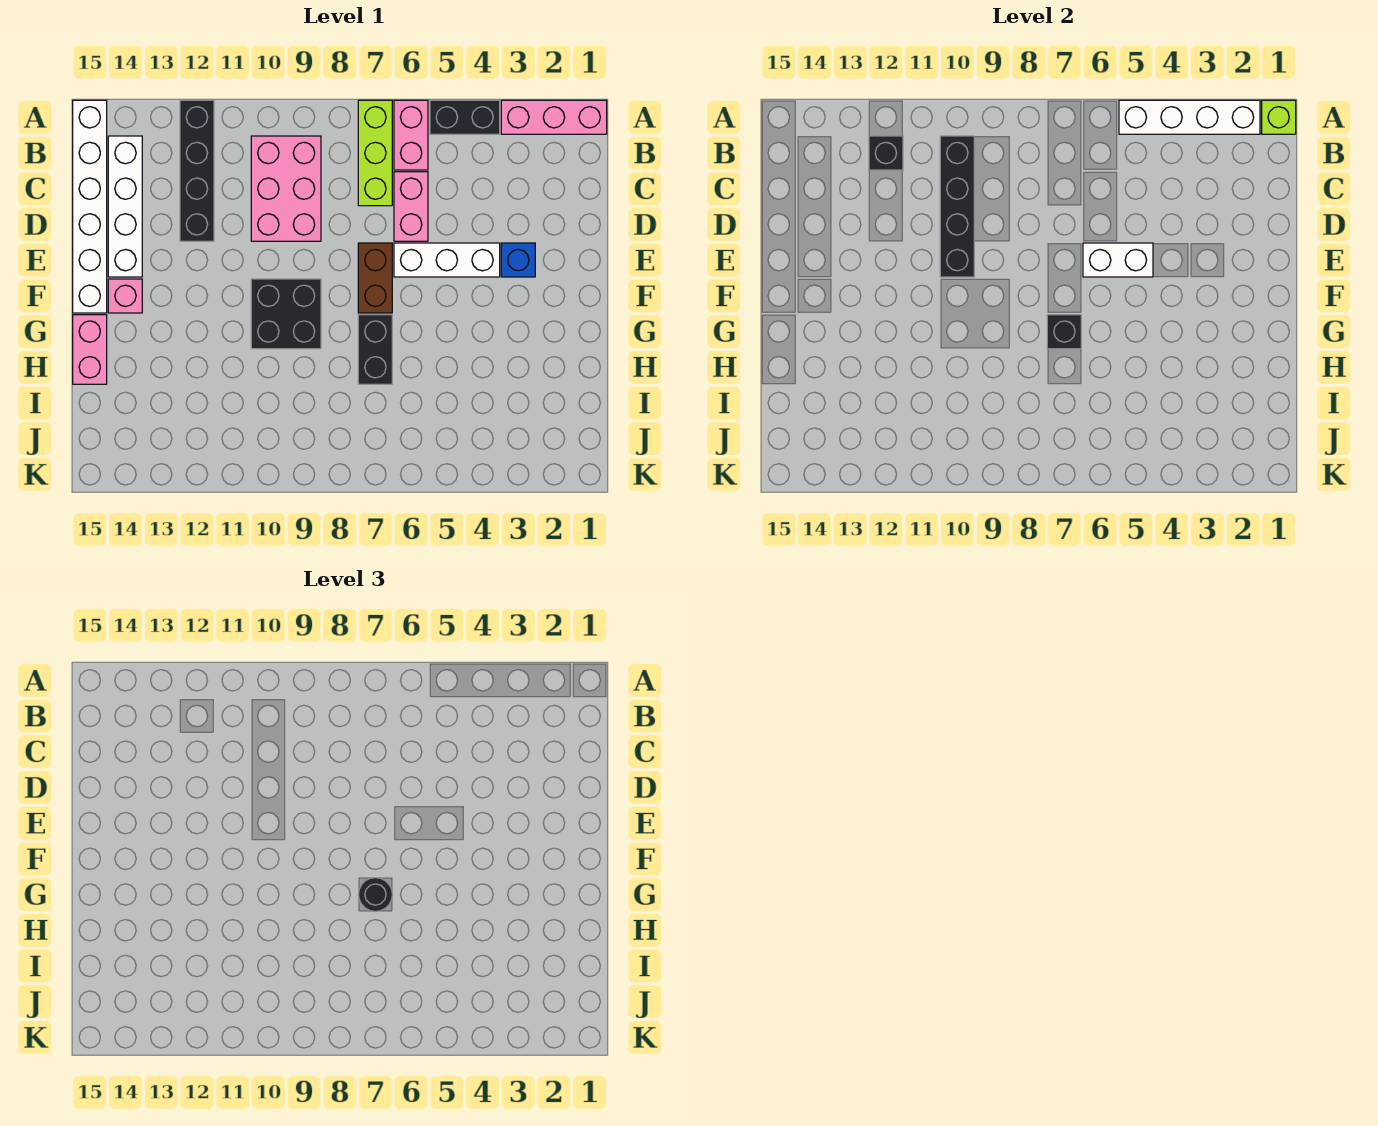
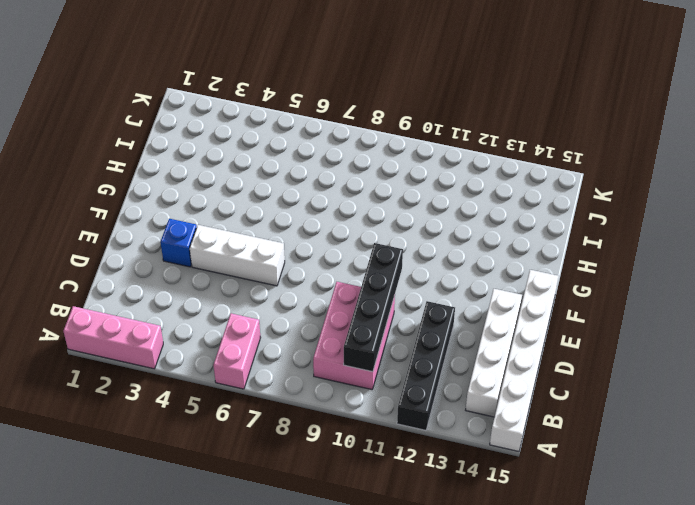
none -> black brick A4:A5 level 1
none -> lime brick A7:C7 level 1
none -> pink brick C6:D6 level 1

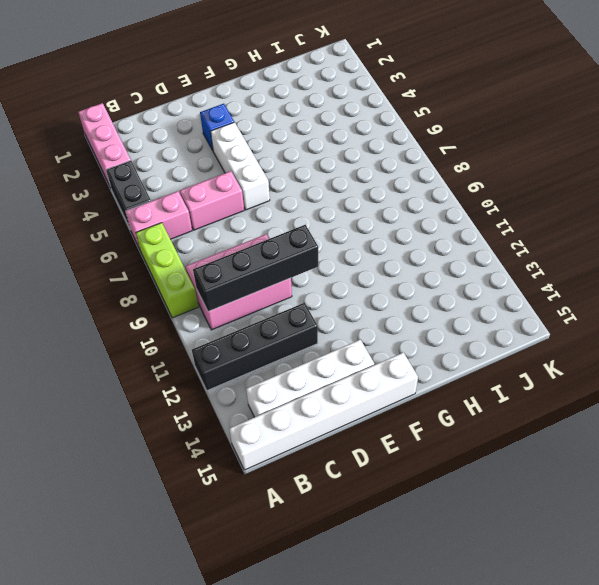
lime brick A7:A9 level 1 -> lime brick A7:C7 level 1
none -> brown brick E7:F7 level 1
none -> black brick F9:G10 level 1
none -> pink brick F14 level 1

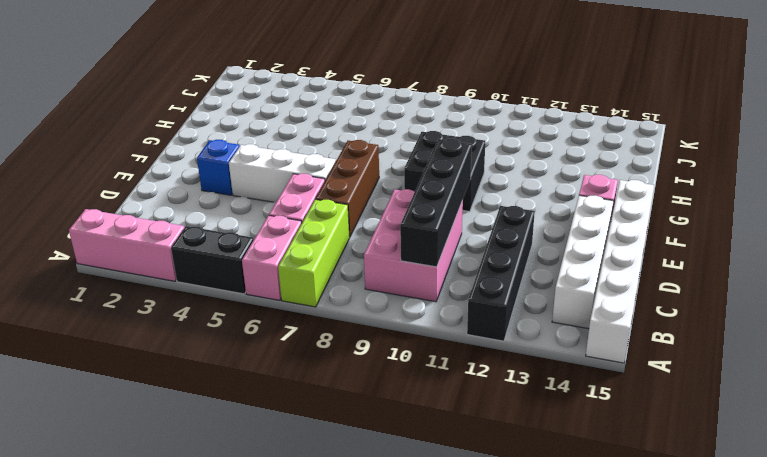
brown brick D7:F7 level 1 -> brown brick E7:F7 level 1
none -> black brick G7:H7 level 1
none -> pink brick G15:H15 level 1
none -> lime brick A1 level 2

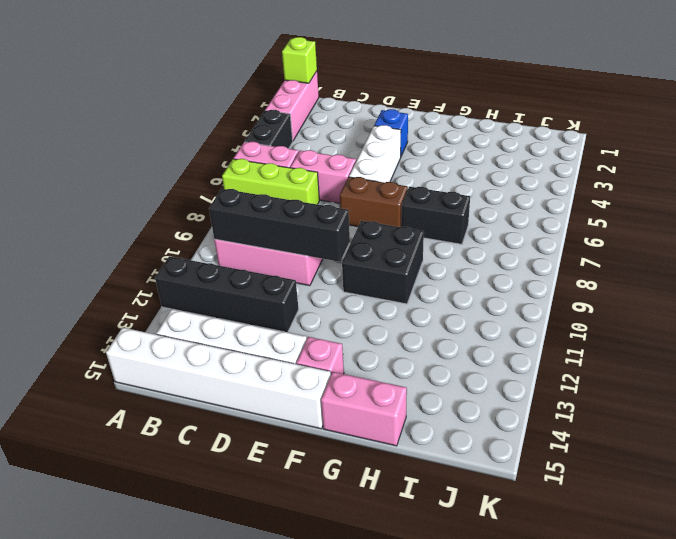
none -> white brick A2:A5 level 2
none -> black brick B12 level 2
none -> white brick E5:E6 level 2

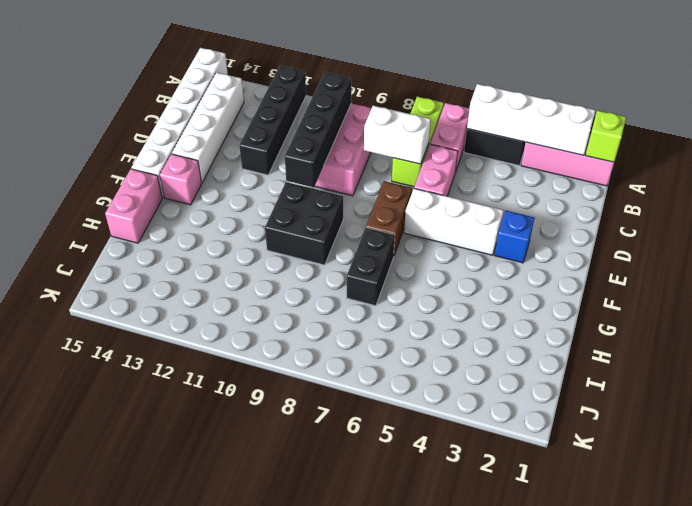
white brick C7:C8 level 2 -> white brick E5:E6 level 2
none -> black brick B12 level 2
none -> black brick G7 level 2
none -> black round brick G7 level 3

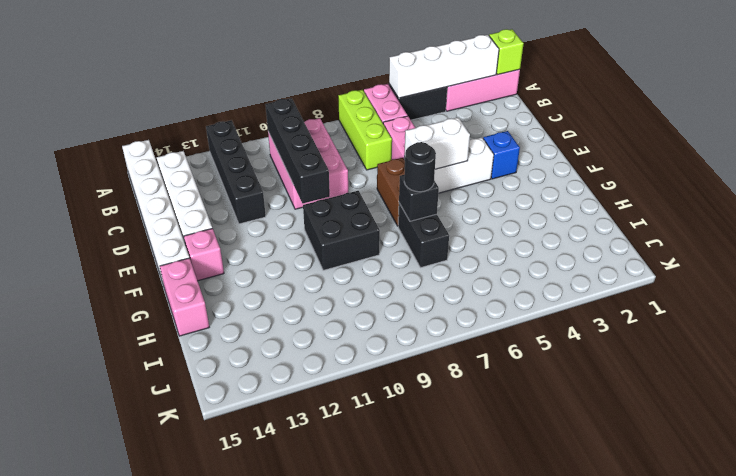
none -> black brick B12 level 2

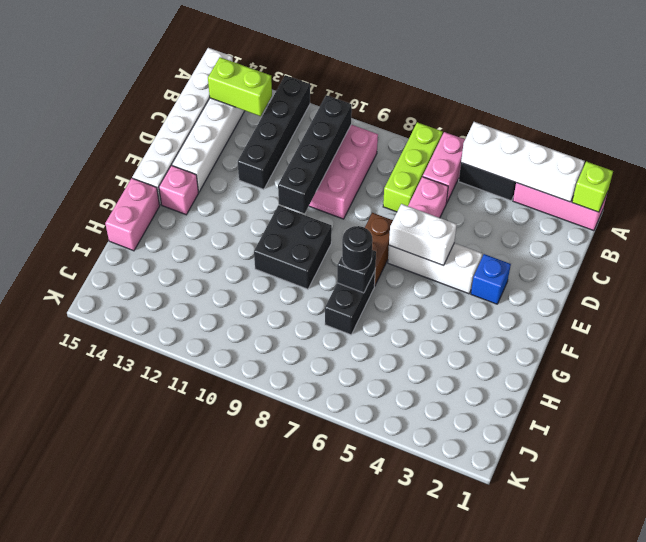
lime brick B13:B14 level 2 -> none
none -> black brick B12 level 2

